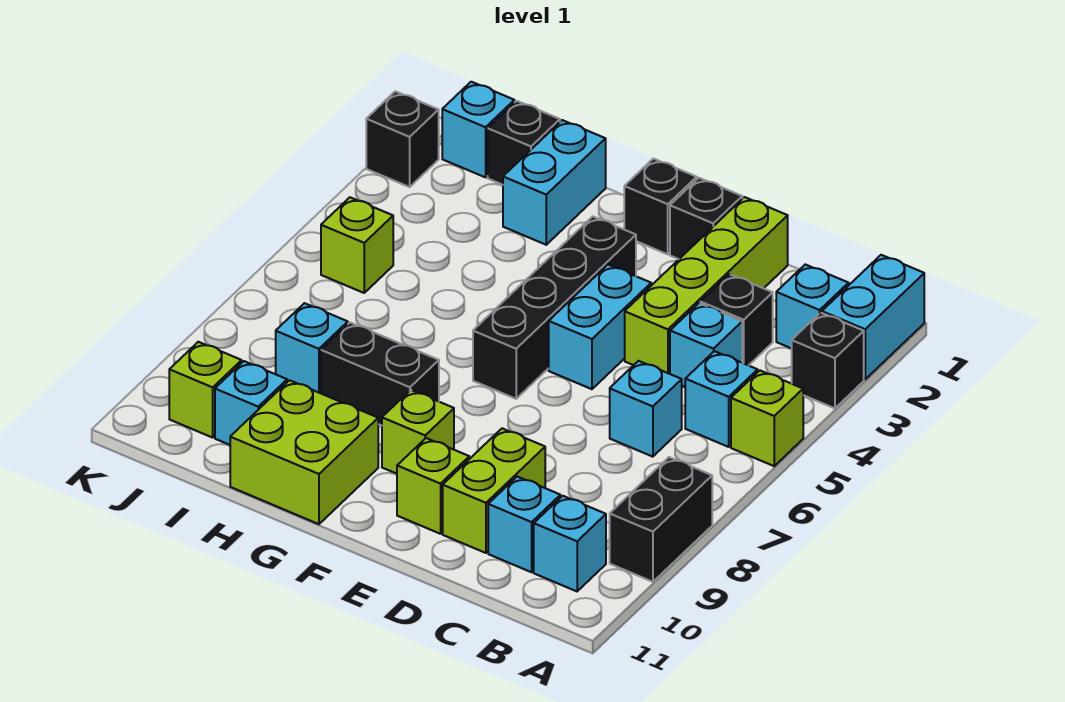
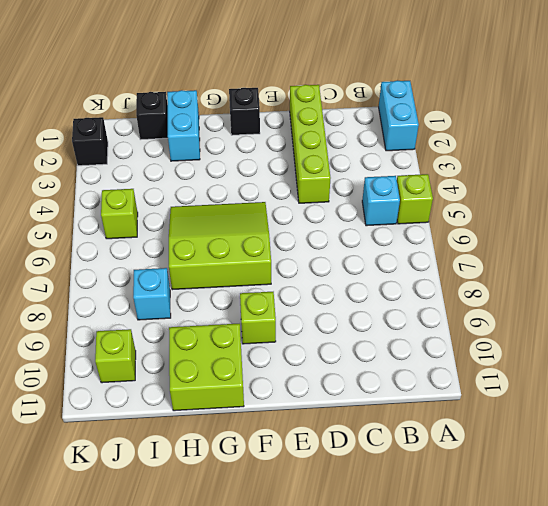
lime slope F5:H7 level 1 top 7 -> black brick F3:F6 level 1
none -> black brick A3 level 1
none -> black brick A8:A9 level 1
none -> cyan brick B2 level 1

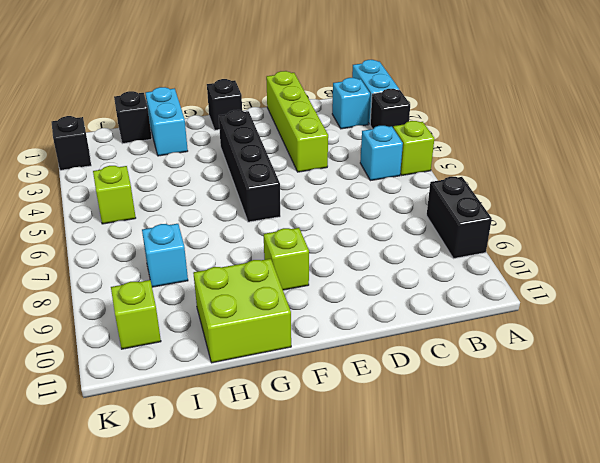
none -> cyan brick B10 level 1
none -> black brick C3 level 1
none -> cyan brick C4 level 1

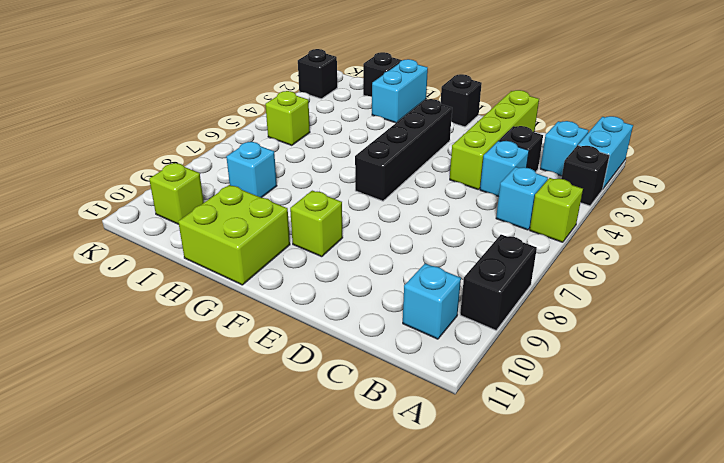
none -> cyan brick C6 level 1
none -> cyan brick C10 level 1
none -> lime brick D9:D10 level 1

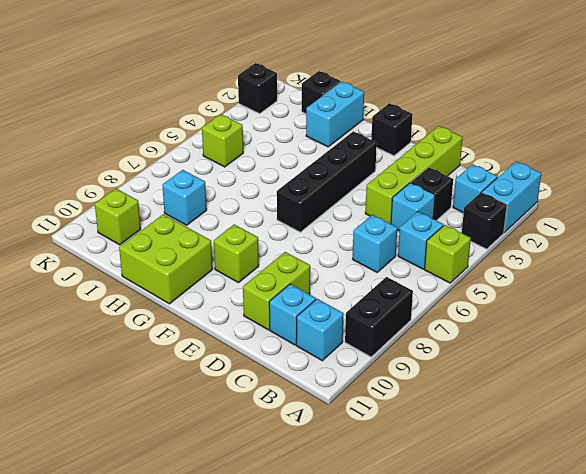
none -> black brick E1 level 1
none -> cyan brick E4:E5 level 1
none -> lime brick E10 level 1

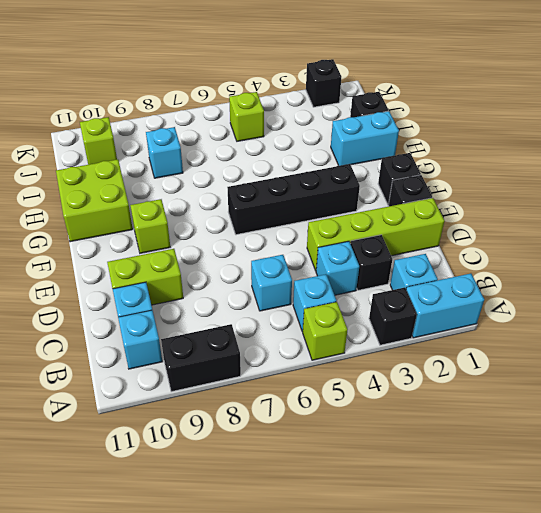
none -> cyan brick E4:E5 level 1
none -> lime brick E10 level 1
none -> black brick G8:H8 level 1

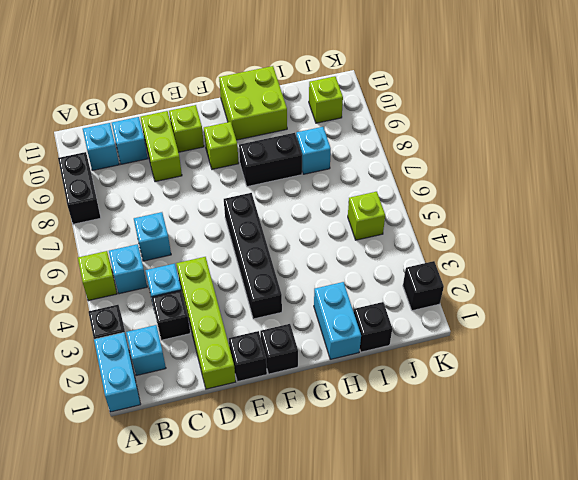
none -> cyan brick E4:E5 level 1
none -> cyan brick I10 level 1
none -> cyan brick J1 level 1

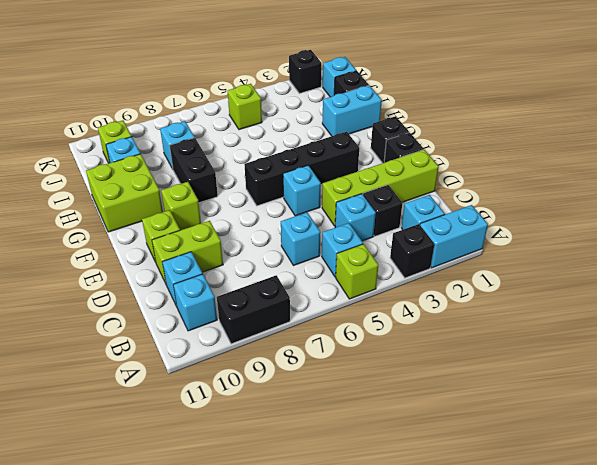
cyan brick E5 level 1 -> cyan brick E4:E5 level 1

